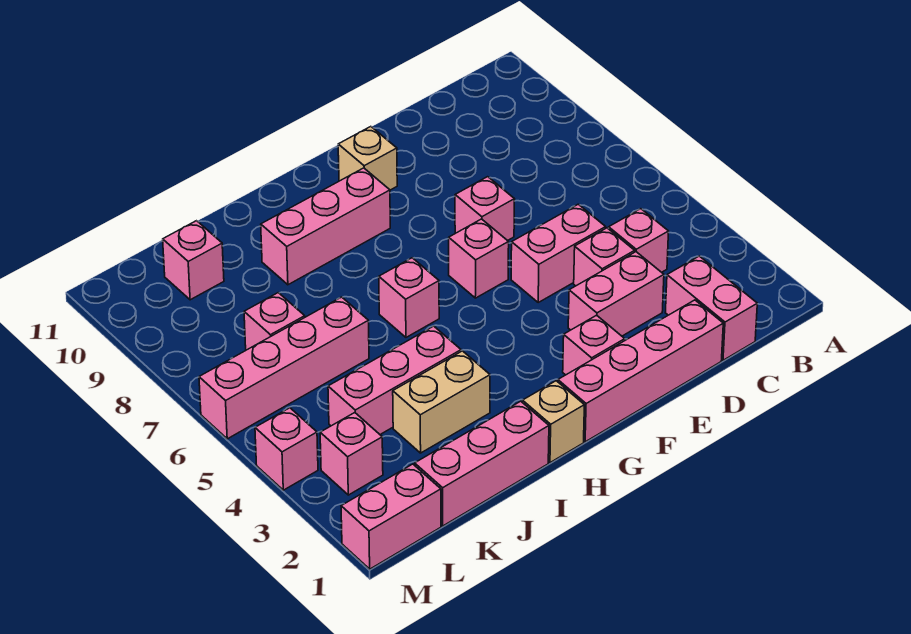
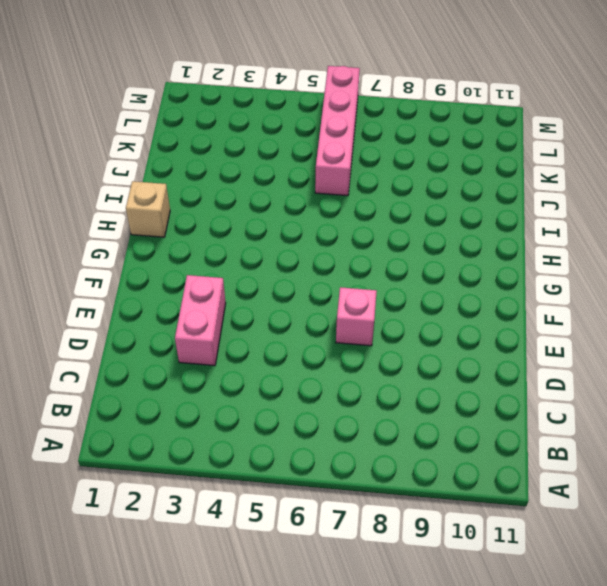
none -> pink brick C1:C2 level 1
none -> pink brick C4 level 1
none -> pink brick D1:G1 level 1

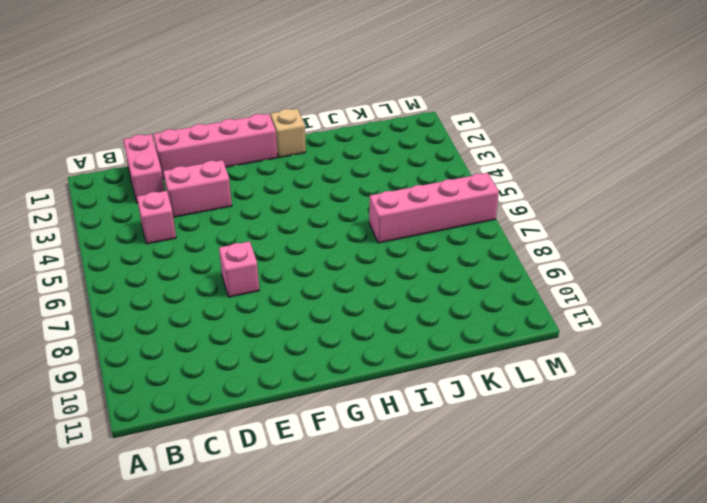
none -> pink brick D4 level 1
none -> pink brick D5:E5 level 1
none -> pink brick F2 level 1

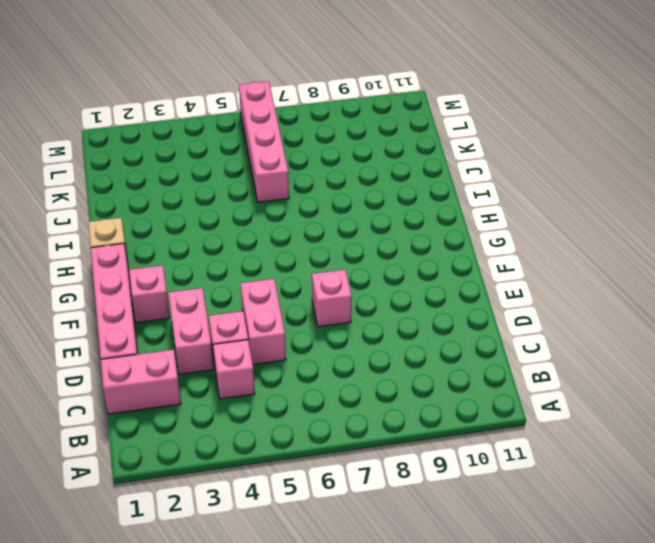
none -> pink brick F6 level 1
none -> tan brick F10 level 1
none -> pink brick G9:I9 level 1

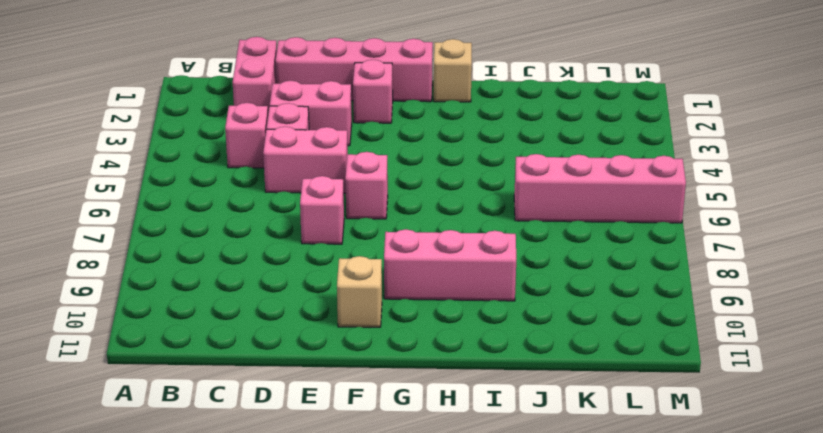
none -> pink brick H6 level 1
none -> pink brick I1:K1 level 1
none -> tan brick I3:J3 level 1

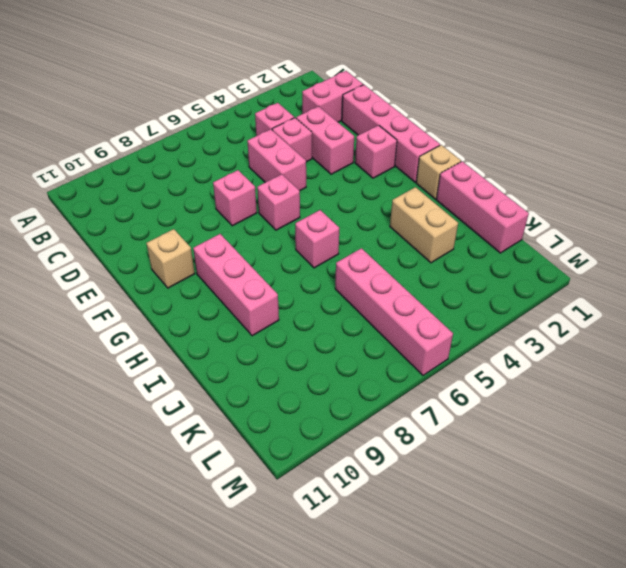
none -> pink brick I4:K4 level 1
none -> pink brick K7 level 1
none -> pink brick K10 level 1

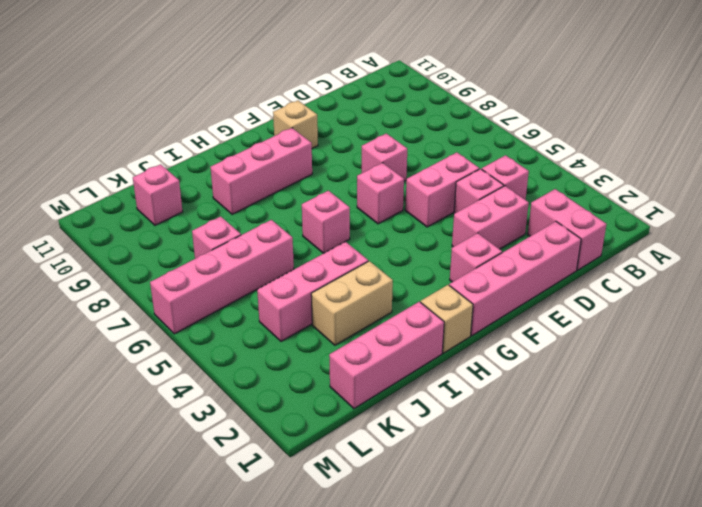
none -> pink brick L1:M1 level 1
none -> pink brick L3 level 1
none -> pink brick M4 level 1

